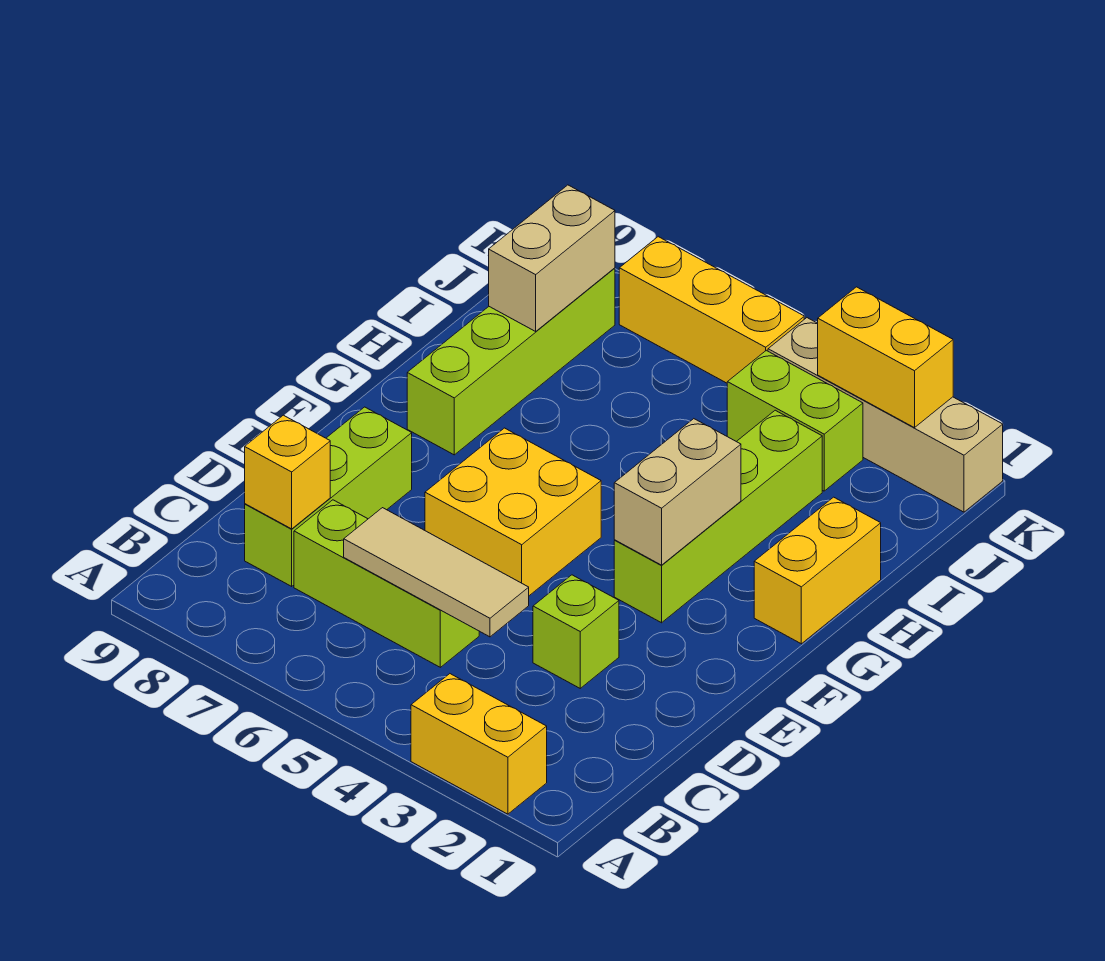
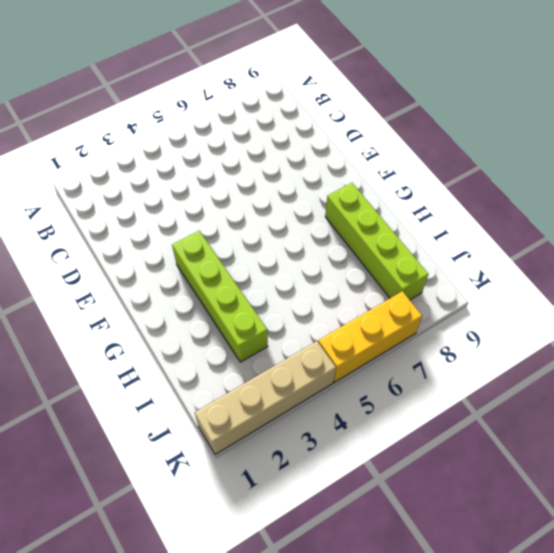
none -> yellow brick A2:A3 level 1
none -> lime brick C5:C7 level 1
none -> lime brick C8:E8 level 1

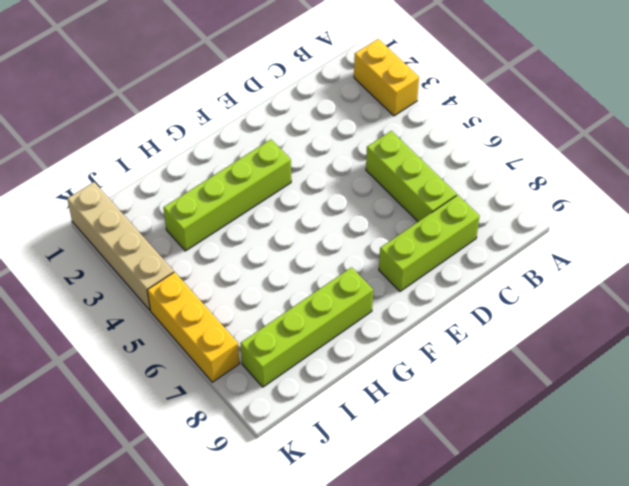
none -> lime brick D3 level 1
none -> yellow brick E5:F6 level 1
none -> yellow brick G1:H1 level 1

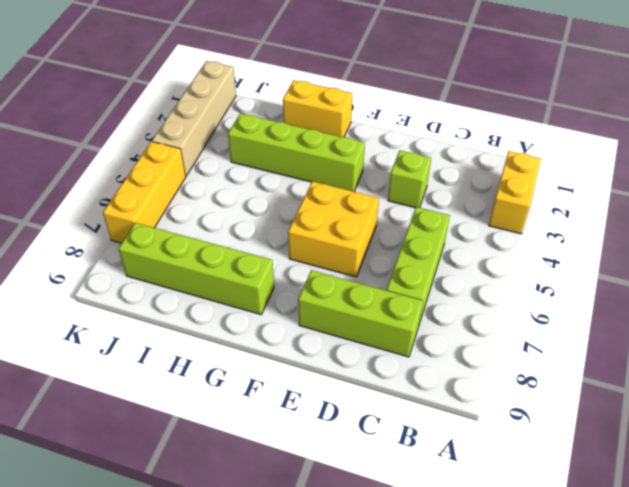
none -> lime brick J3:J4 level 1
none -> tan tile C4:C6 level 2
none -> yellow brick C8 level 2

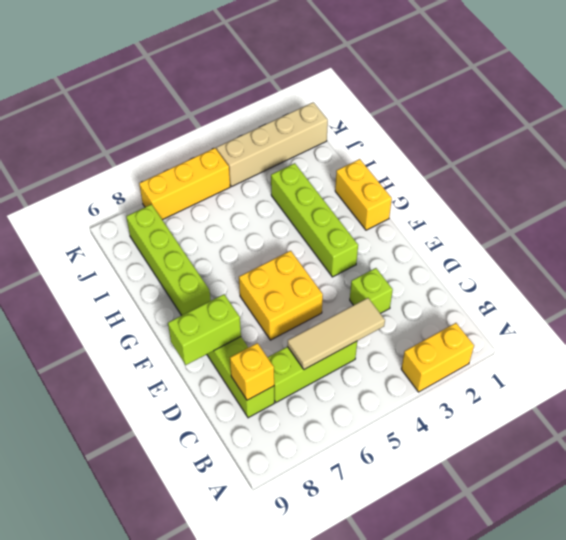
lime brick E8:E9 level 2 -> lime brick J3:J4 level 1
none -> tan brick F3:G3 level 2
none -> tan brick I8:J8 level 2
none -> yellow brick K2:K3 level 2

